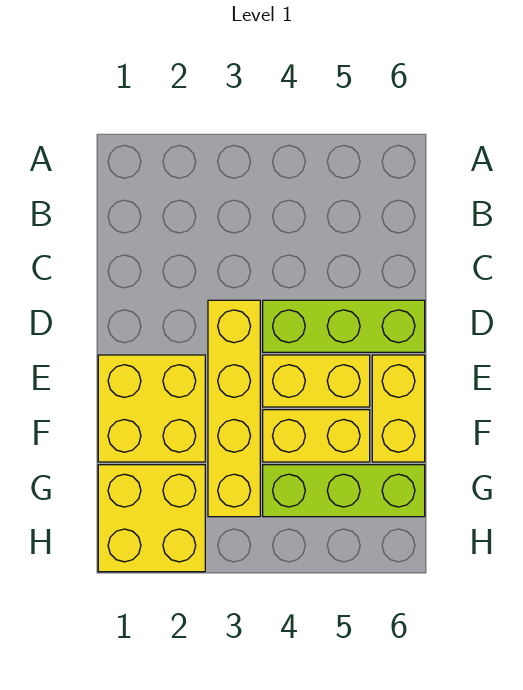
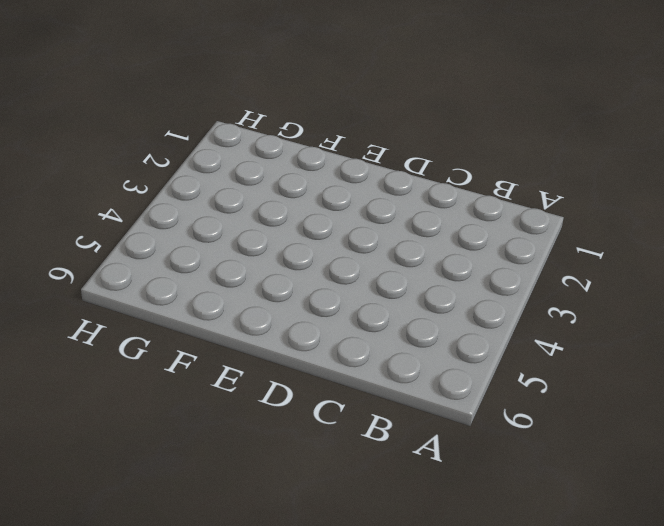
none -> yellow brick D3:G3 level 1
none -> lime brick D4:D6 level 1

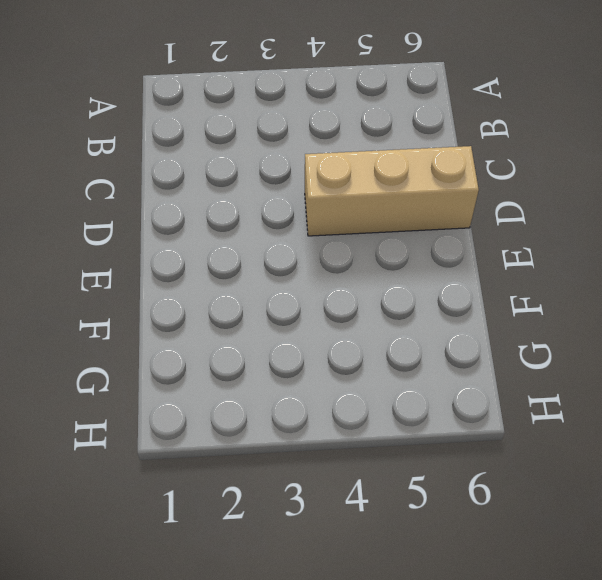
tan brick D4:D6 level 1 -> lime brick D4:D6 level 1
none -> yellow brick D3:G3 level 1
none -> yellow brick E1:F2 level 1

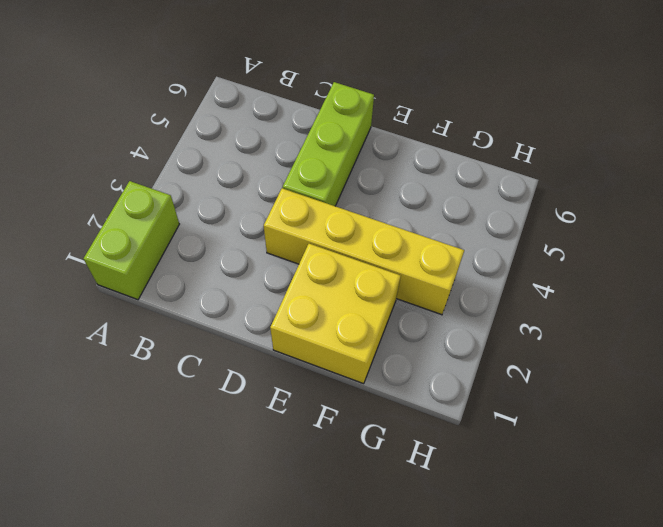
lime brick A1:A2 level 1 -> none
none -> yellow brick E4:E5 level 1
none -> yellow brick E6:F6 level 1

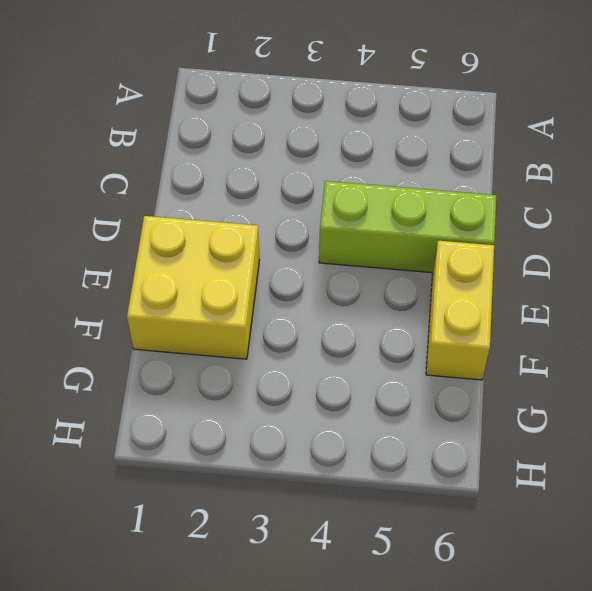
none -> yellow brick D3:G3 level 1
none -> yellow brick E4:E5 level 1

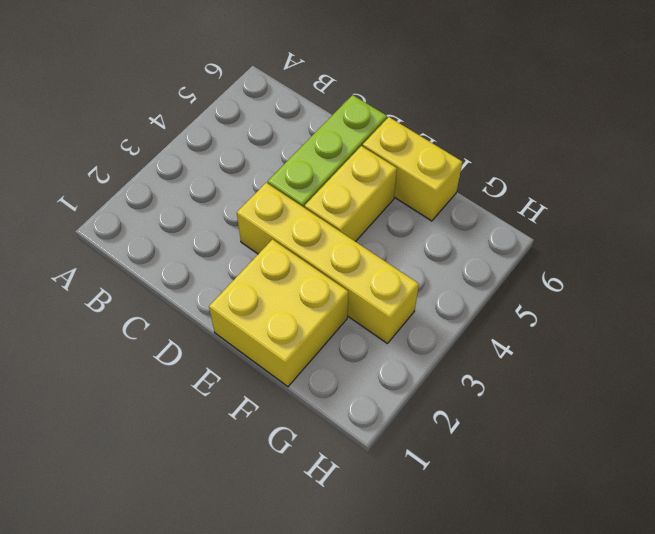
none -> yellow brick F4:F5 level 1
none -> yellow brick G1:H2 level 1

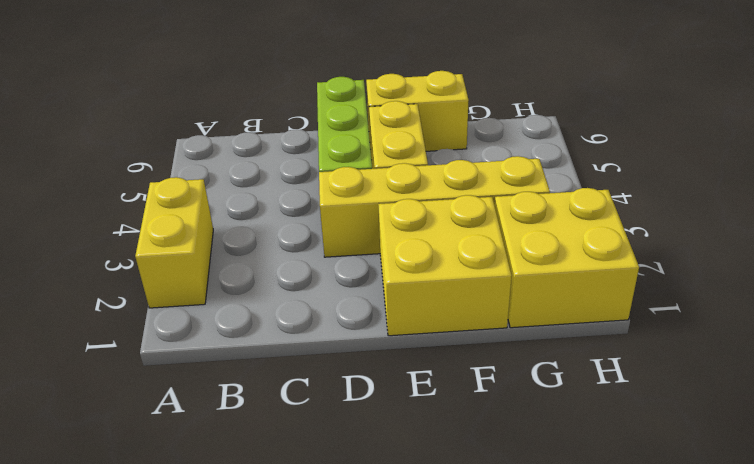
yellow brick A2:A3 level 1 -> yellow brick F4:F5 level 1
none -> lime brick G4:G6 level 1

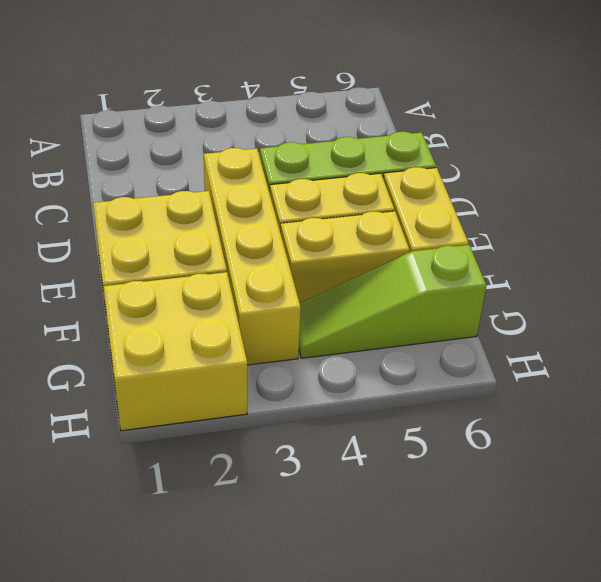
lime slope G4:G6 level 1 top 6 -> lime brick G4:G6 level 1

